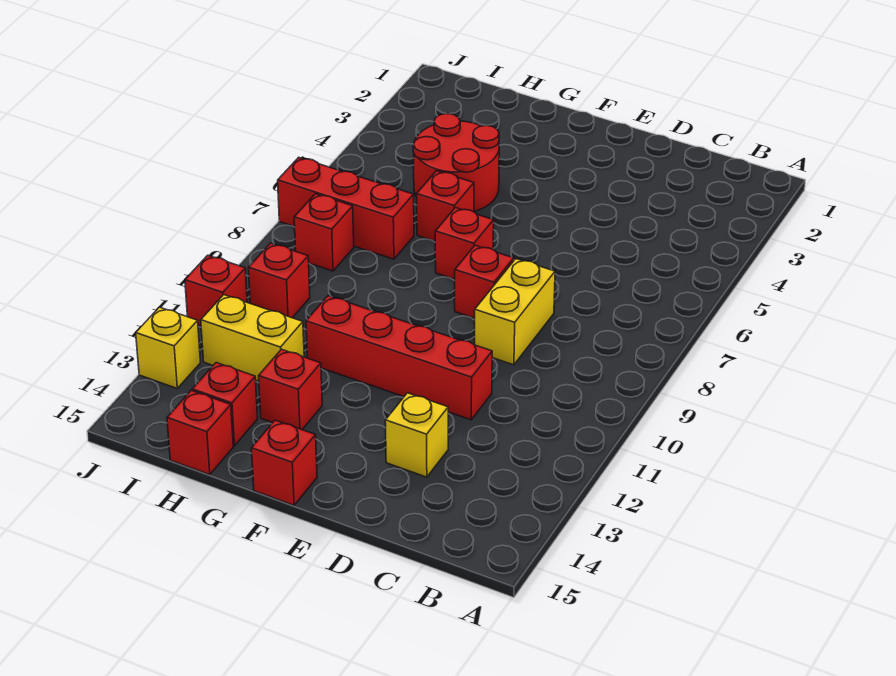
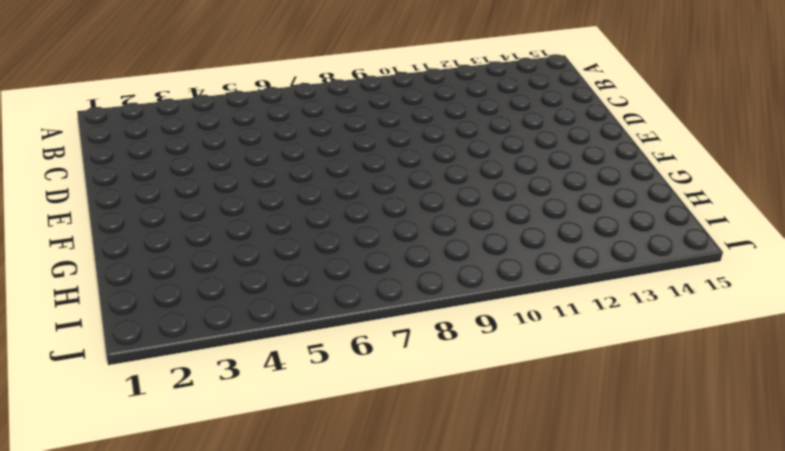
none -> yellow brick D8:D9 level 1
none -> red brick D11:G11 level 1
none -> yellow brick D13 level 1

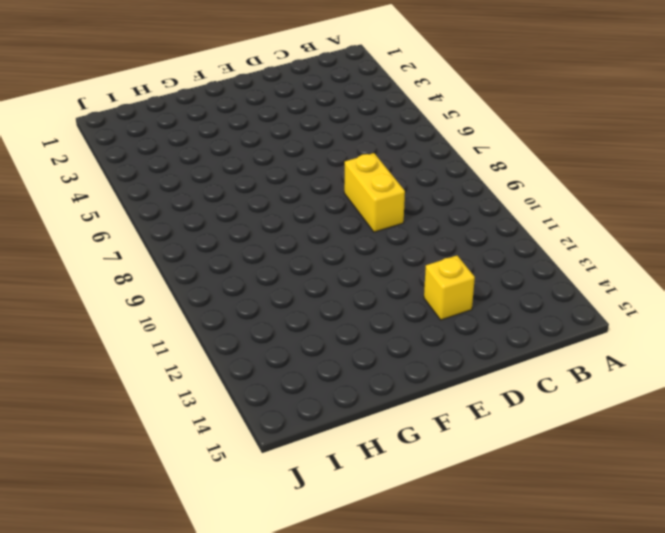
none -> red brick D11:G11 level 1
none -> red brick E8 level 1
none -> red brick F7 level 1

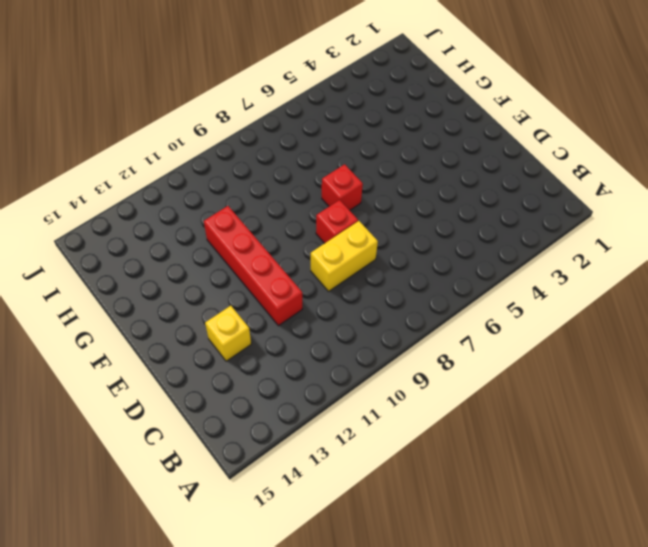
none -> red brick F15 level 1
none -> red round brick G4:H5 level 1
none -> red brick G6 level 1

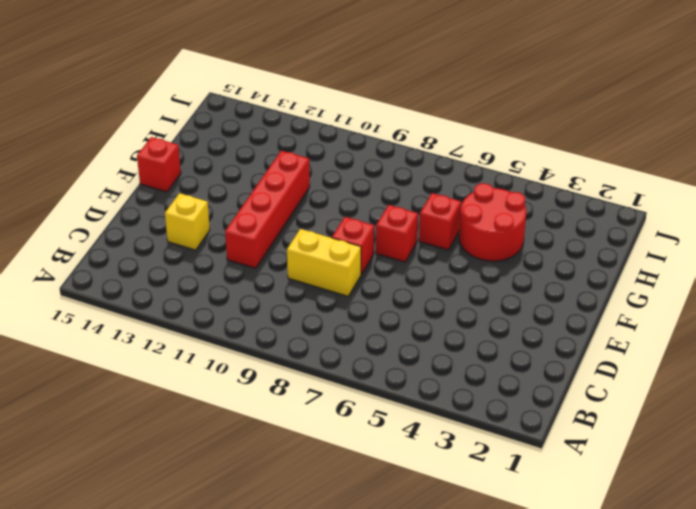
none -> red brick G13 level 1
none -> red brick H7:J7 level 1
none -> yellow brick H12:I12 level 1

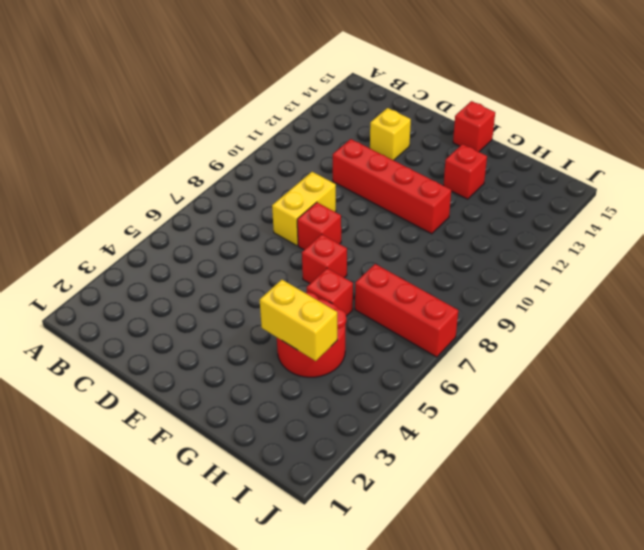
yellow brick G4:H4 level 2 -> yellow brick H12:I12 level 1
none -> red brick H14 level 1
none -> red brick H15 level 1
none -> red brick I8 level 1

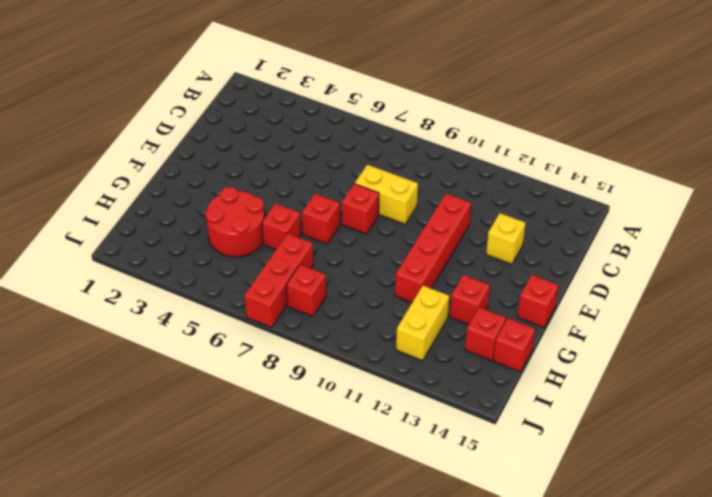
none -> red brick I10 level 1
none -> red brick J11 level 1
none -> yellow brick J13 level 1

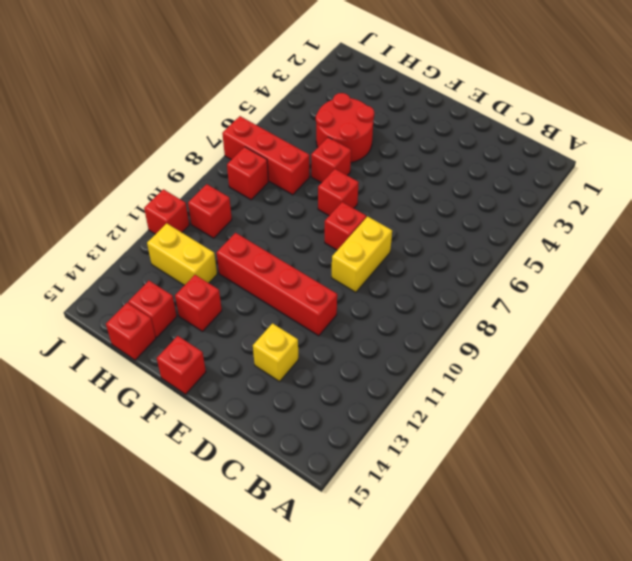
none -> yellow brick J13 level 1

